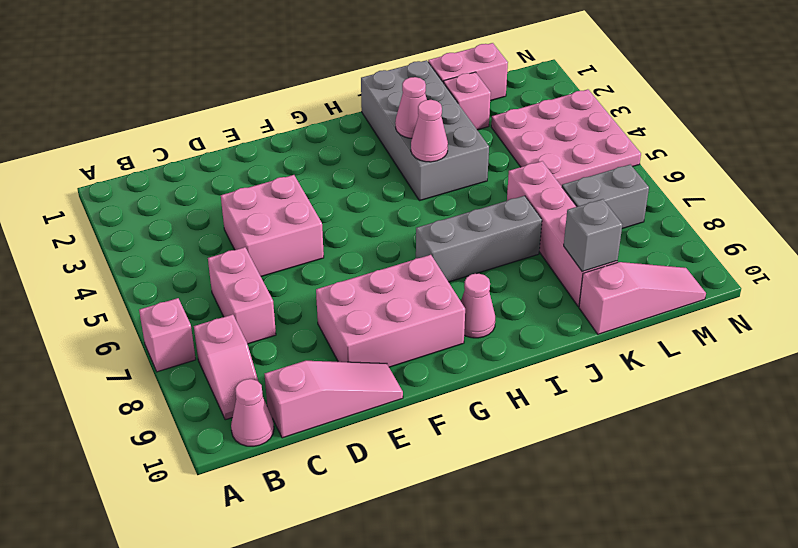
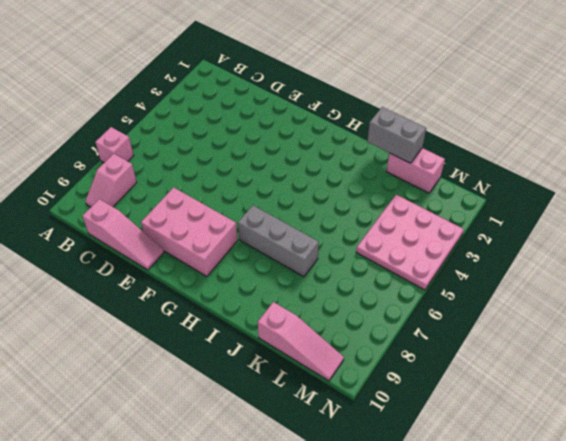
grey brick J1:K1 level 2 -> grey brick L7:M7 level 1
none -> pink cone B10 level 1
none -> pink brick C6:C7 level 1
none -> pink brick D4:E5 level 1

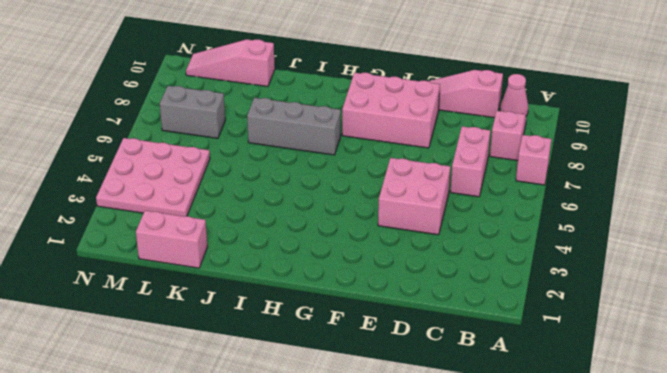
none -> pink cone H9 level 1
none -> grey brick I1:J4 level 1
none -> pink brick K2 level 1

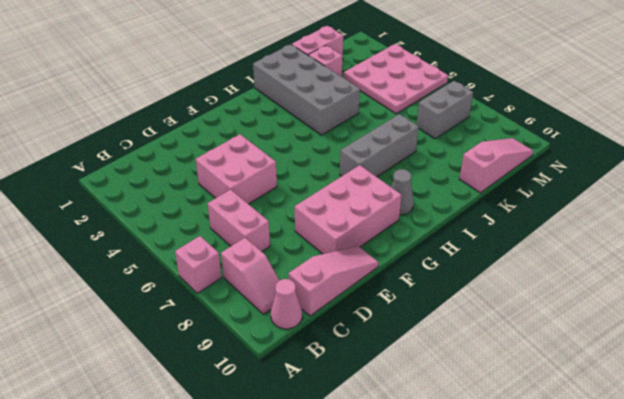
grey cone H9 level 1 -> pink cone H9 level 1
none -> pink brick K6:K9 level 1
none -> pink cone I3 level 2
none -> pink cone I4 level 2

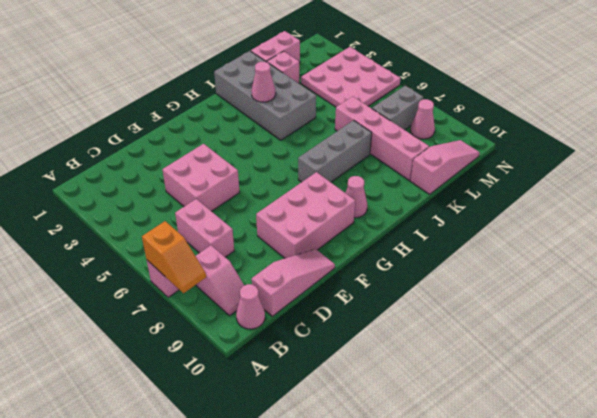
orange slope A7:A8 level 2 top 7 -> none
pink cone M8 level 1 -> pink cone I4 level 2
none -> grey brick K9 level 2

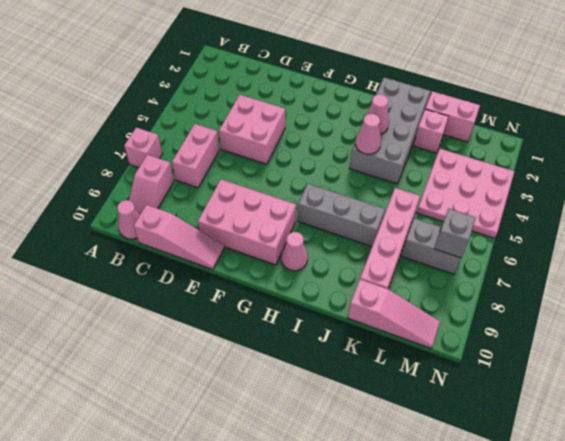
grey brick M7 level 2 -> grey brick K9 level 2

